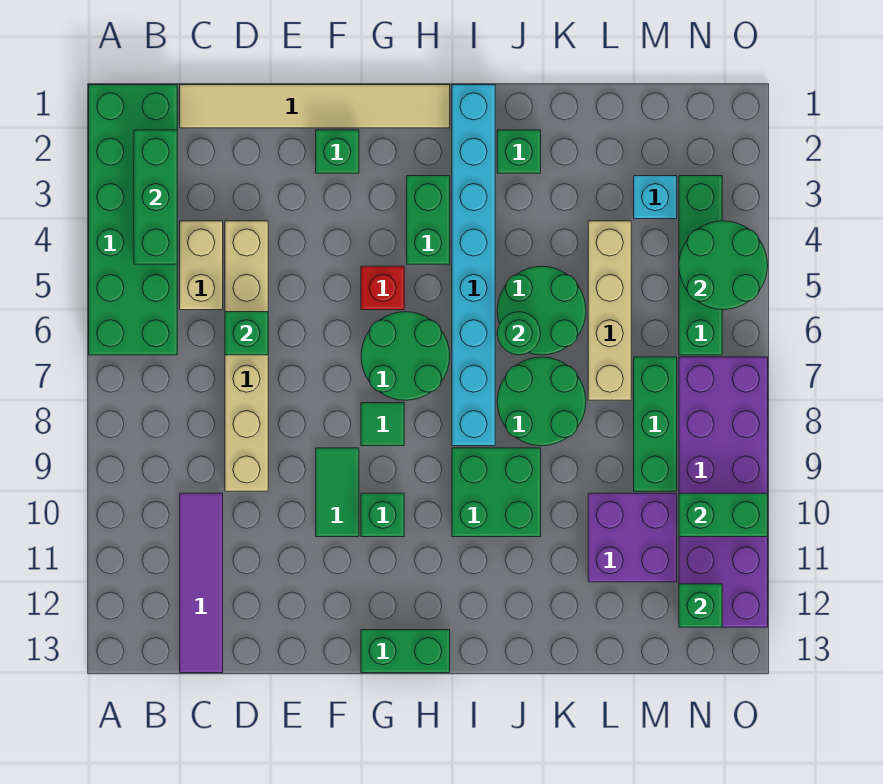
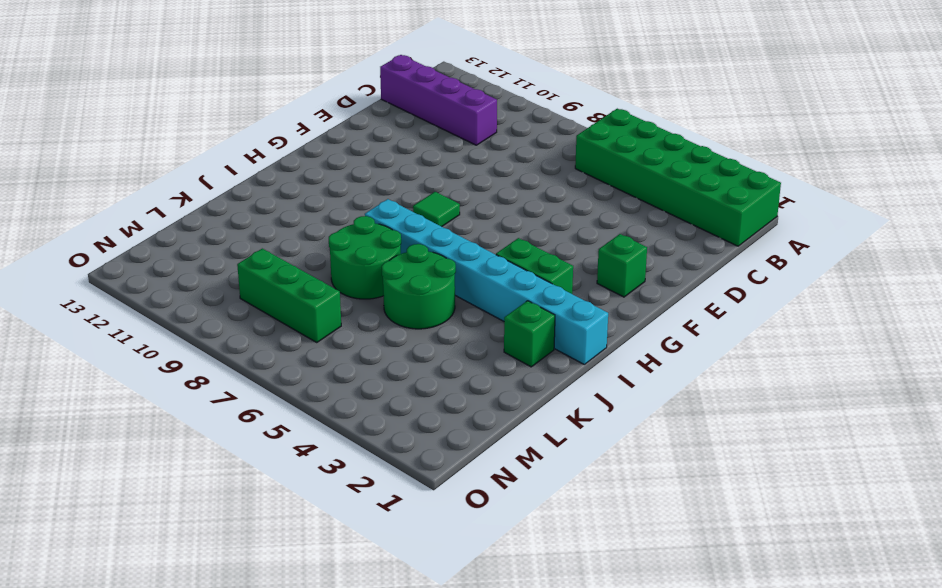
purple brick C10:C13 level 1 -> purple tile C10:C13 level 1
none -> tan tile C1:H1 level 1
none -> tan brick C4:C5 level 1
none -> tan brick D4:D9 level 1
none -> green tile F9:F10 level 1

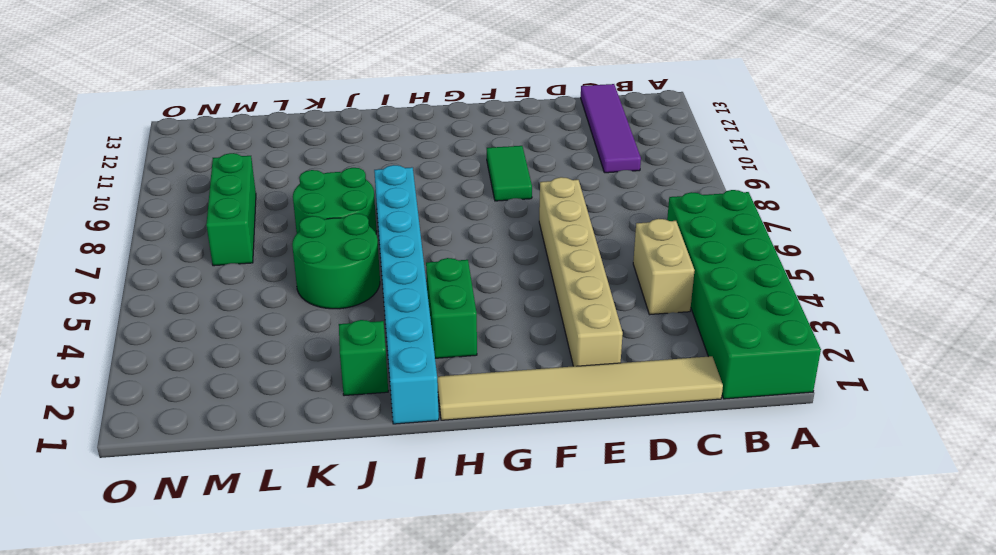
tan brick E2:E7 level 1 -> tan brick D4:D9 level 1
none -> green brick F2 level 1
none -> red brick G5 level 1
none -> green round brick G6:H7 level 1
none -> green tile G8 level 1

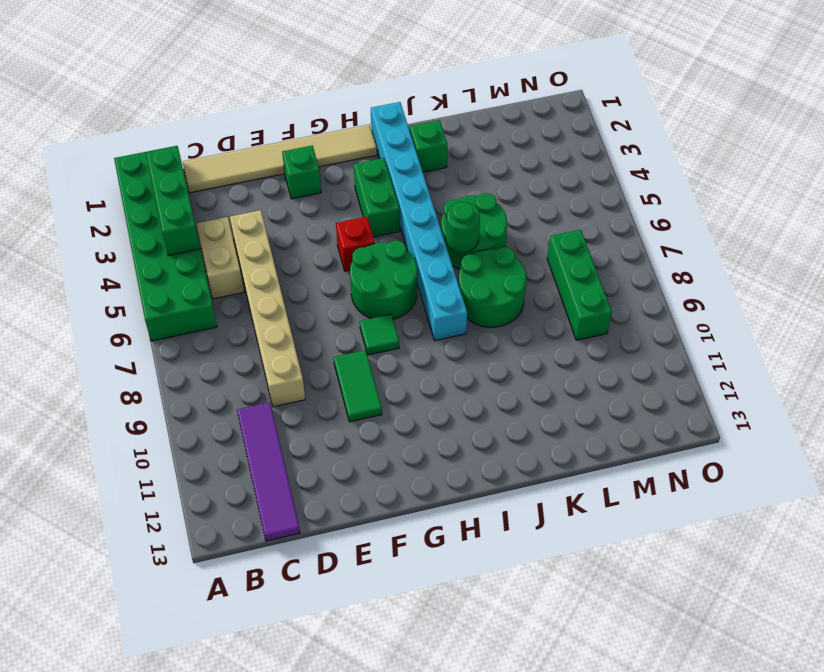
none -> green brick G10 level 1
none -> green brick G13:H13 level 1
none -> green brick I9:J10 level 1
none -> tan brick L4:L7 level 1

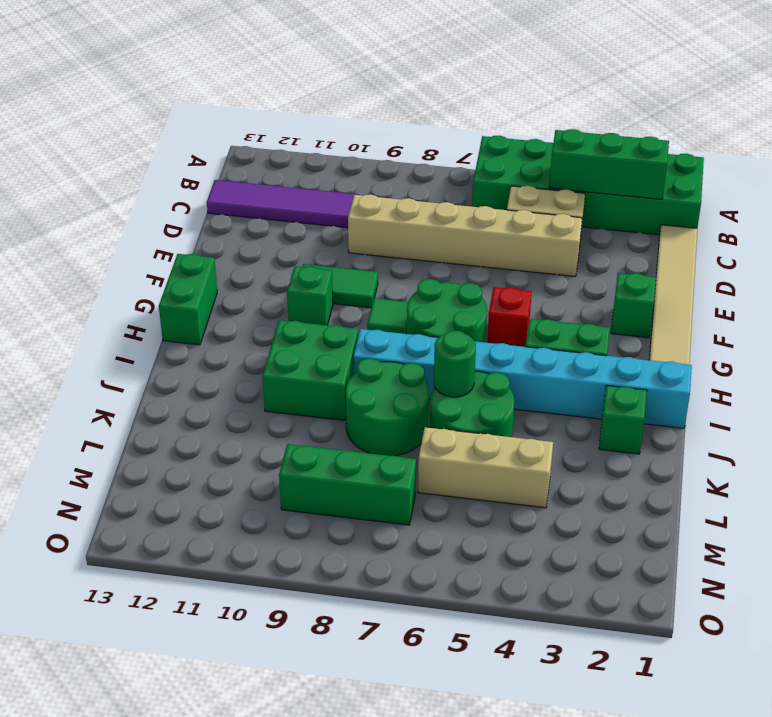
tan brick L4:L6 level 1 -> tan brick L4:L7 level 1
none -> purple brick L10:M11 level 1
none -> cyan brick M3 level 1
none -> green brick N3:N6 level 1
none -> purple brick N7:O12 level 1

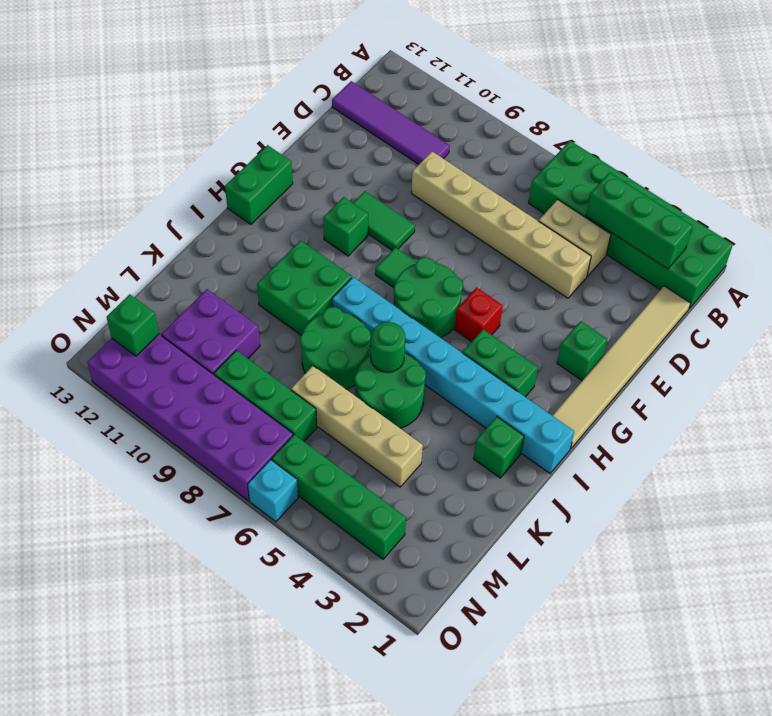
cyan brick O6 level 1 -> cyan brick M3 level 1
none -> green brick D6 level 2
none -> green round brick N4:O5 level 2
none -> green brick N10:O10 level 2

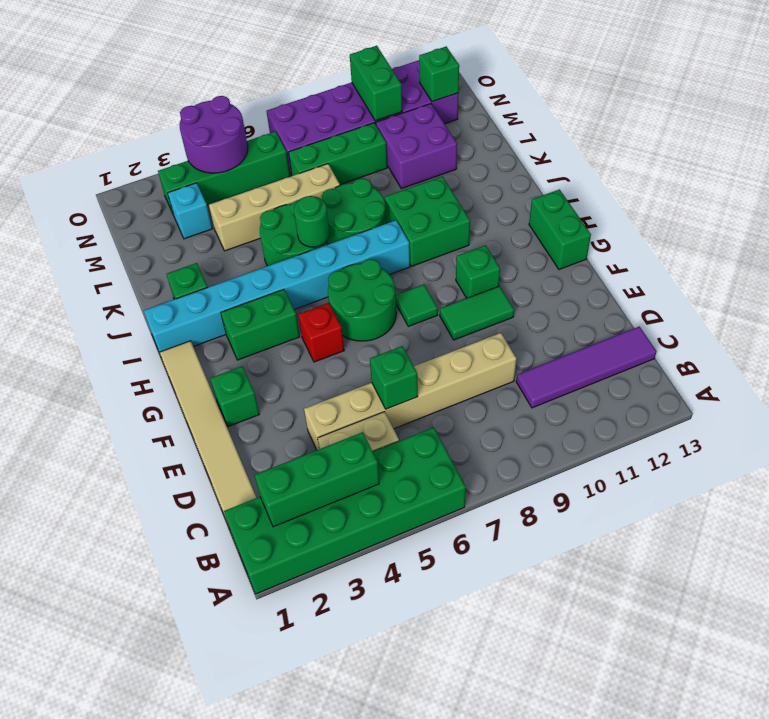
purple round brick N4:O5 level 2 -> green round brick N4:O5 level 2

